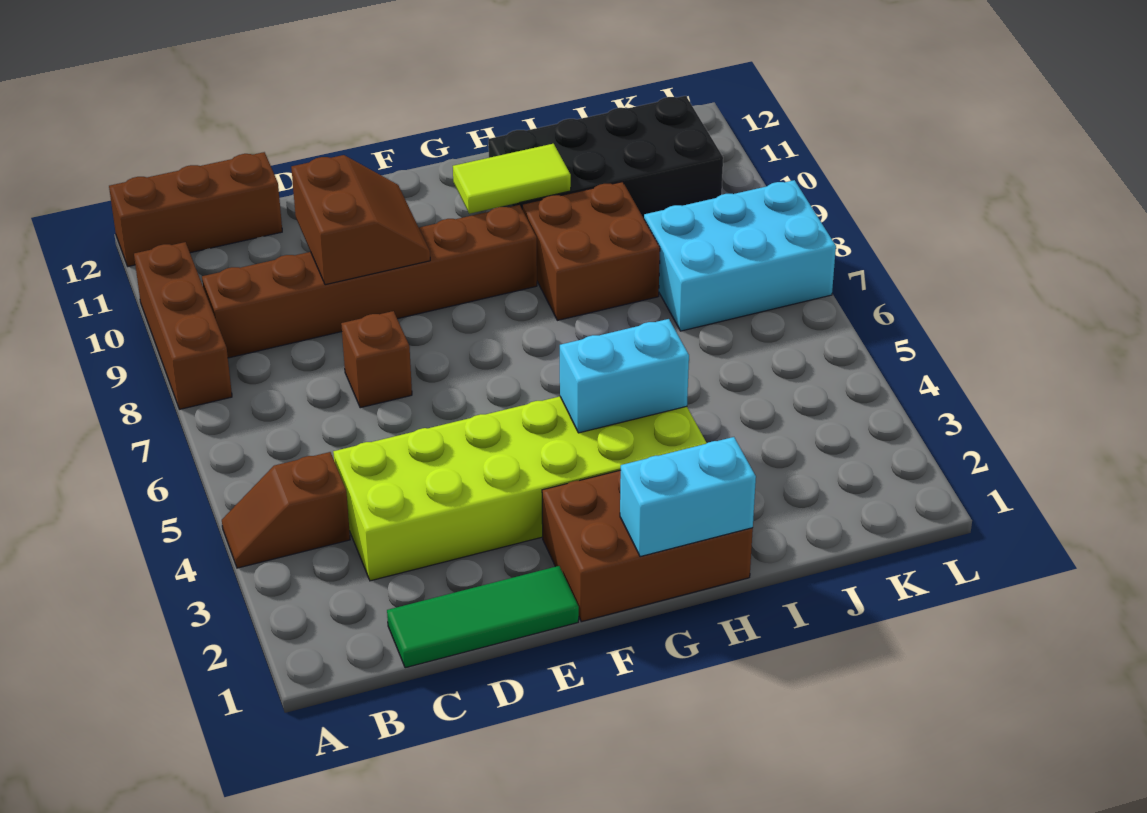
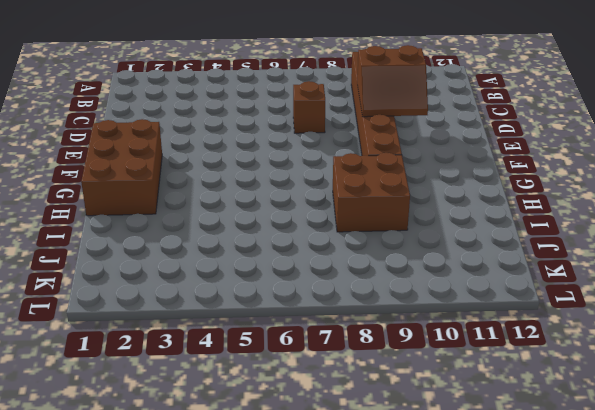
none -> brown slope A4:B4 level 1 top B
none -> brown brick A8:A10 level 1
none -> brown brick A12:C12 level 1

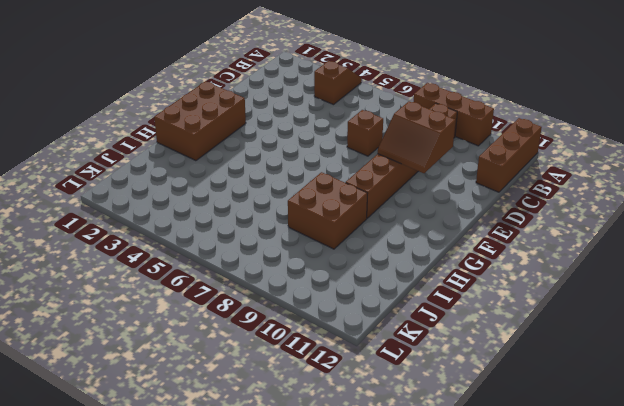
none -> green tile C1:E1 level 1
none -> lime brick C3:H4 level 1
none -> black brick H10:K11 level 1

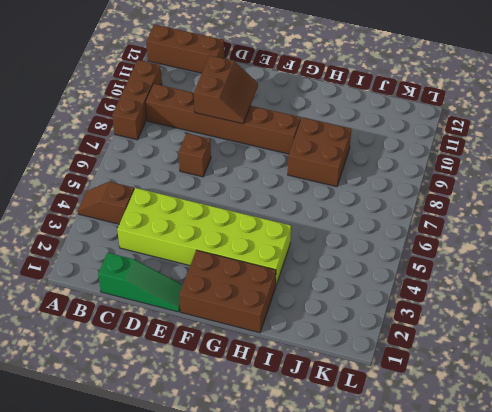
green slope C1:E1 level 1 top C -> green tile C1:E1 level 1
none -> black brick H10:K11 level 1
none -> cyan brick J7:L8 level 1
none -> cyan brick G1:H1 level 2

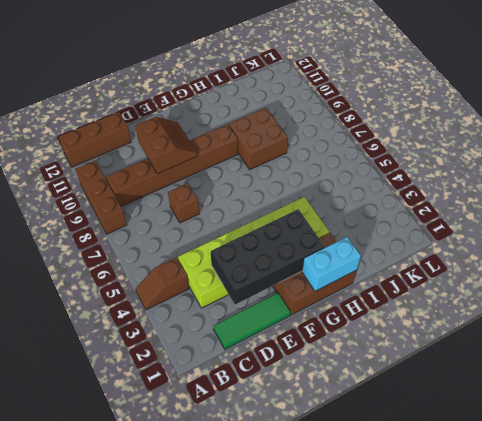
black brick D2:G3 level 2 -> black brick H10:K11 level 1
none -> cyan brick J7:L8 level 1
none -> cyan brick G4:H4 level 2
none -> lime tile G10:H10 level 2

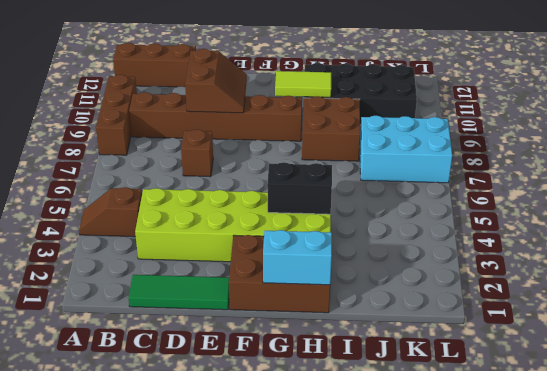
black brick G4:H4 level 2 -> cyan brick G4:H4 level 2

